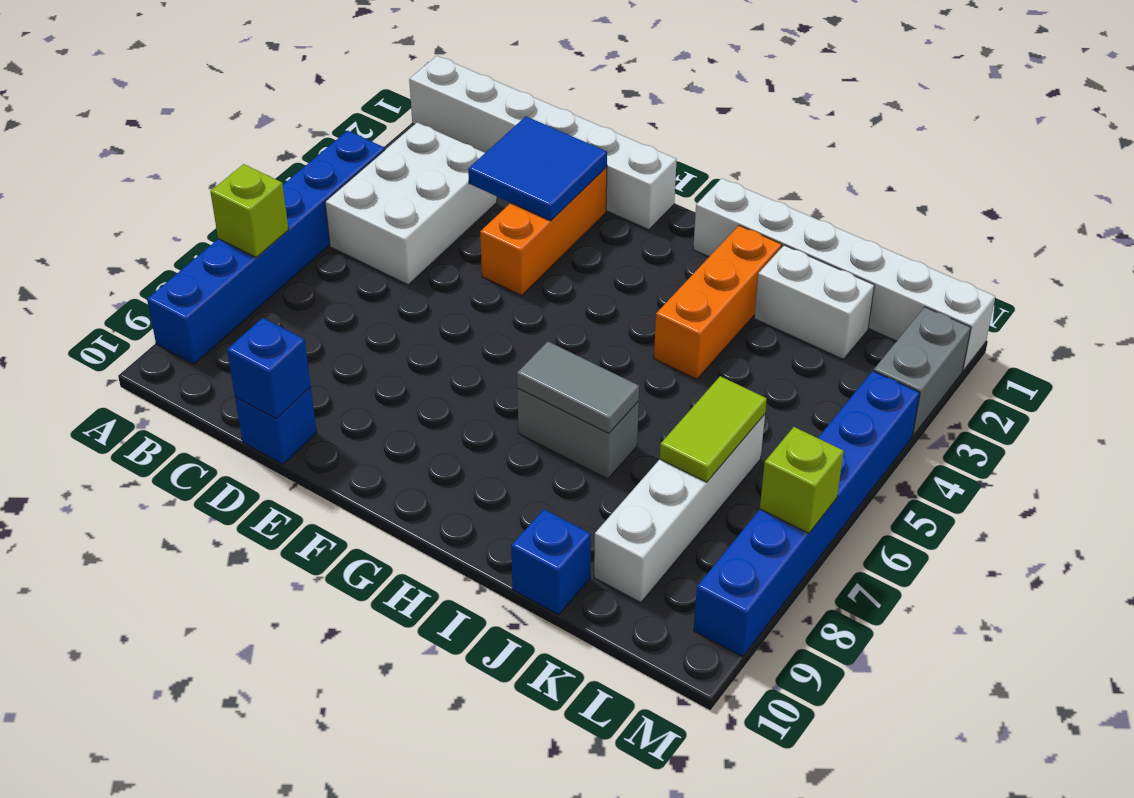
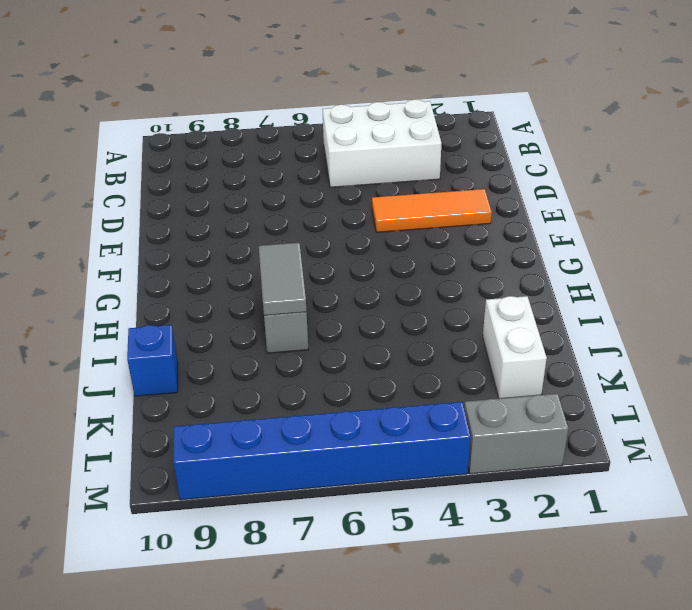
orange tile E2:E4 level 1 -> orange brick E2:E4 level 1
none -> white brick A1:F1 level 1
none -> blue brick A4:A9 level 1
none -> blue brick D10 level 1

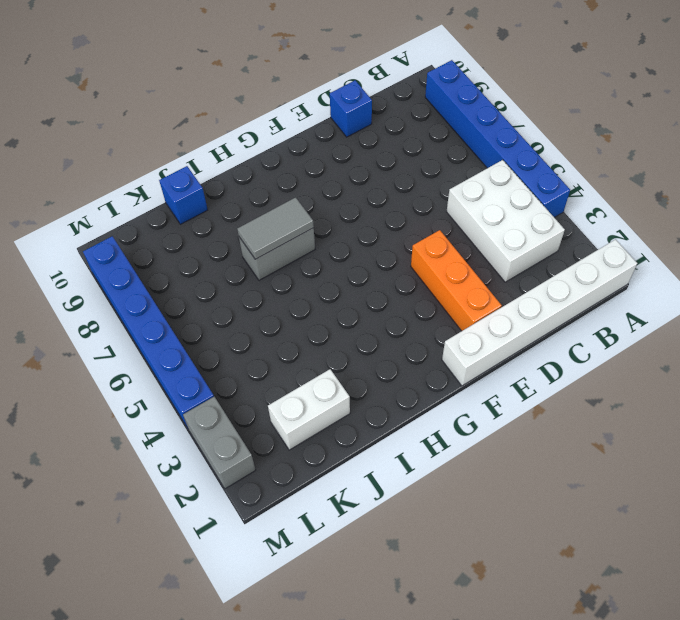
none -> white brick H1:M1 level 1
none -> orange brick I2:I4 level 1
none -> white brick K6:K9 level 1

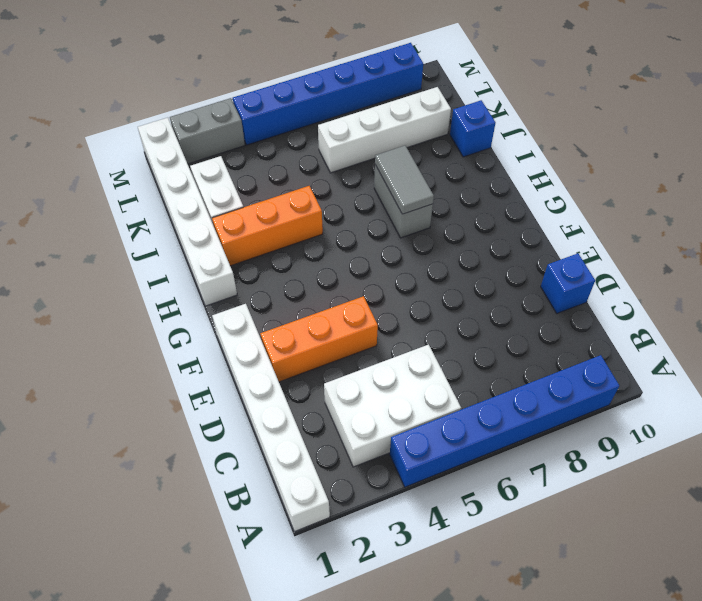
none -> lime brick A7 level 2
none -> blue tile D2:E3 level 2
none -> blue brick D10 level 2

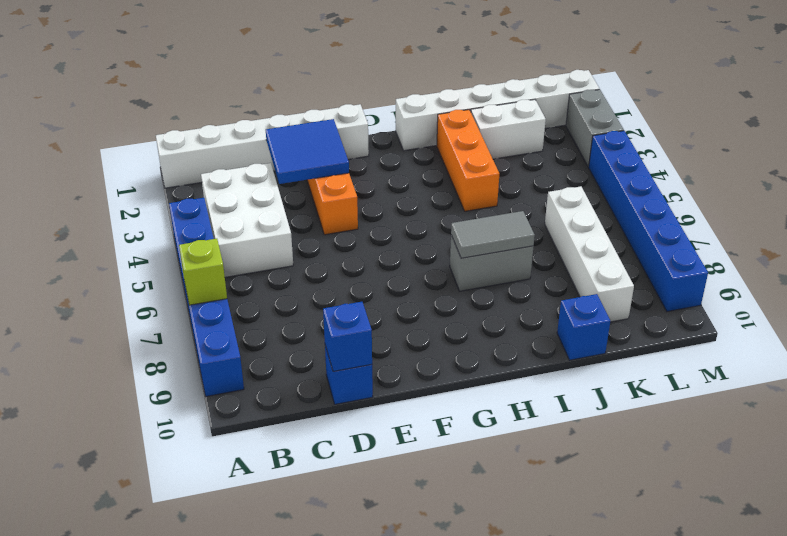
none -> lime tile K6:K7 level 2
none -> lime brick M7 level 2

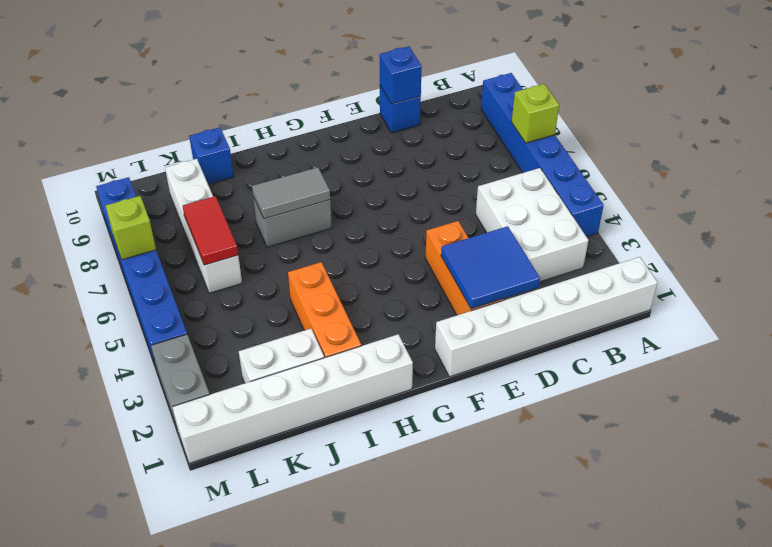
red tile K6:K7 level 2 -> lime tile K6:K7 level 2

